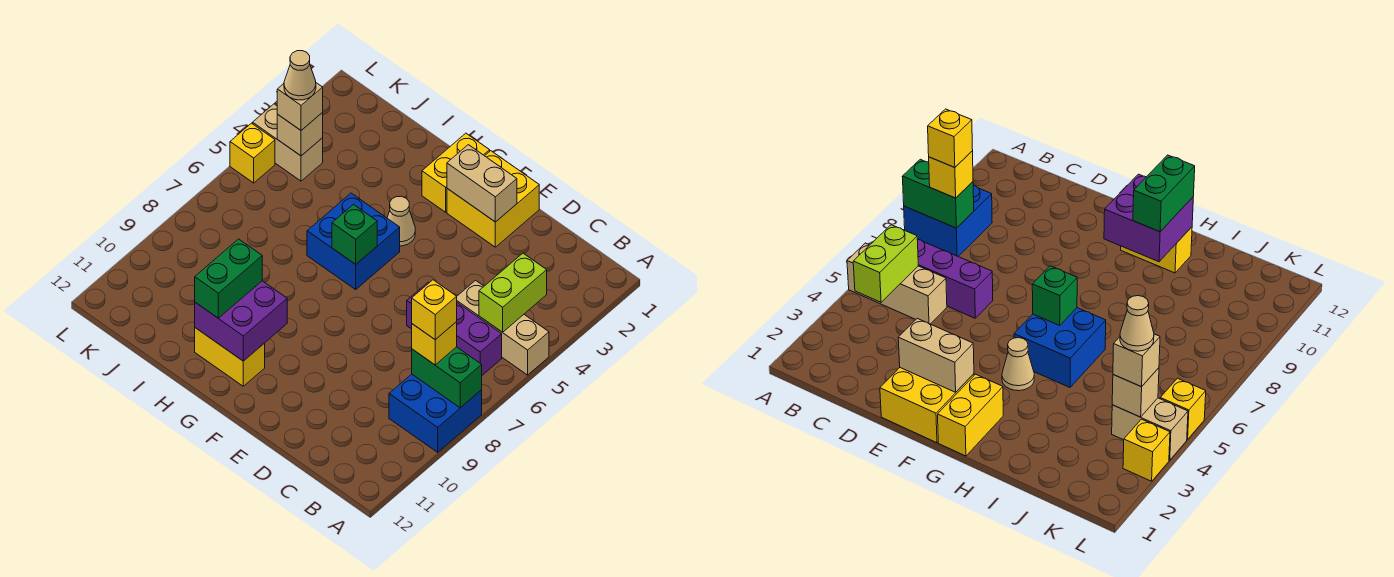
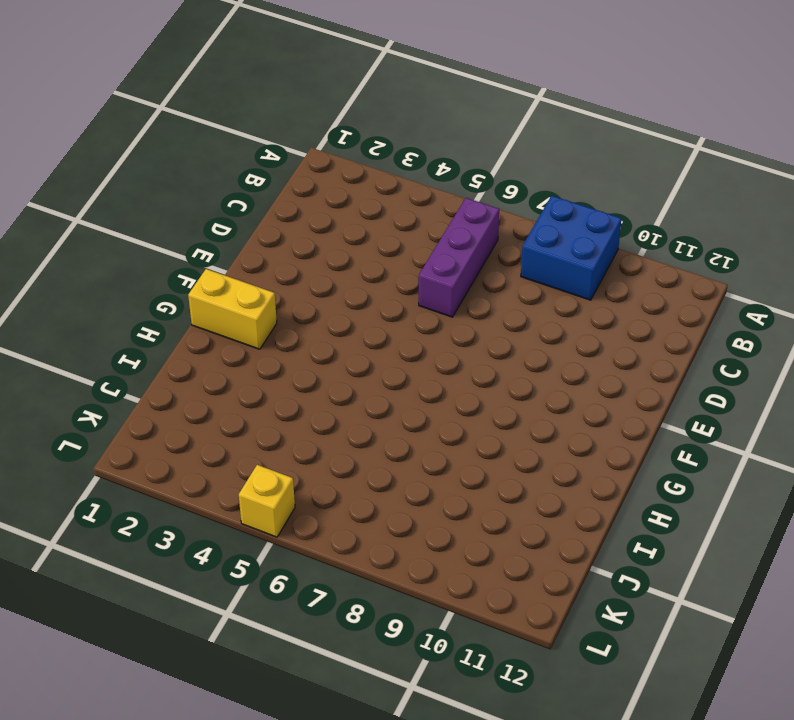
none -> tan brick A5:C5 level 1
none -> yellow brick E1:F2 level 1
none -> tan cone G4 level 1

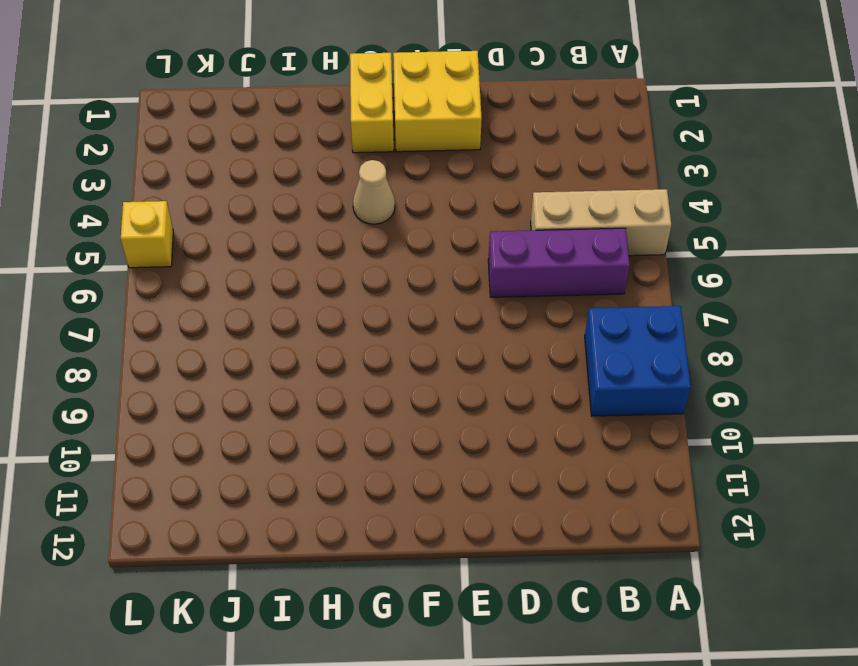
none -> blue brick G5:H6 level 1
none -> yellow brick G11:H11 level 1
none -> tan brick K4:L4 level 1

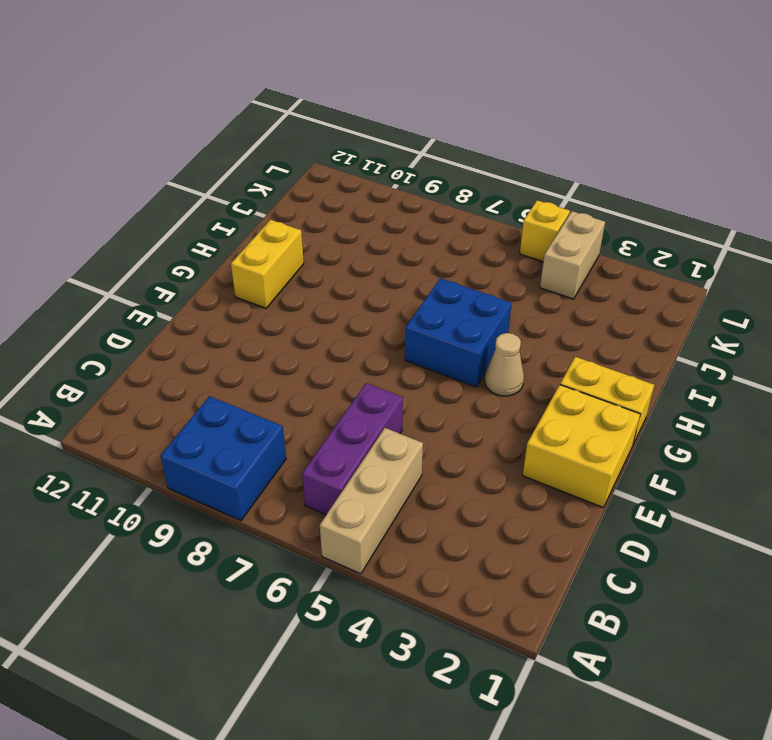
none -> yellow brick L3 level 1
none -> green brick A8:B8 level 2
none -> lime brick B4:B5 level 2

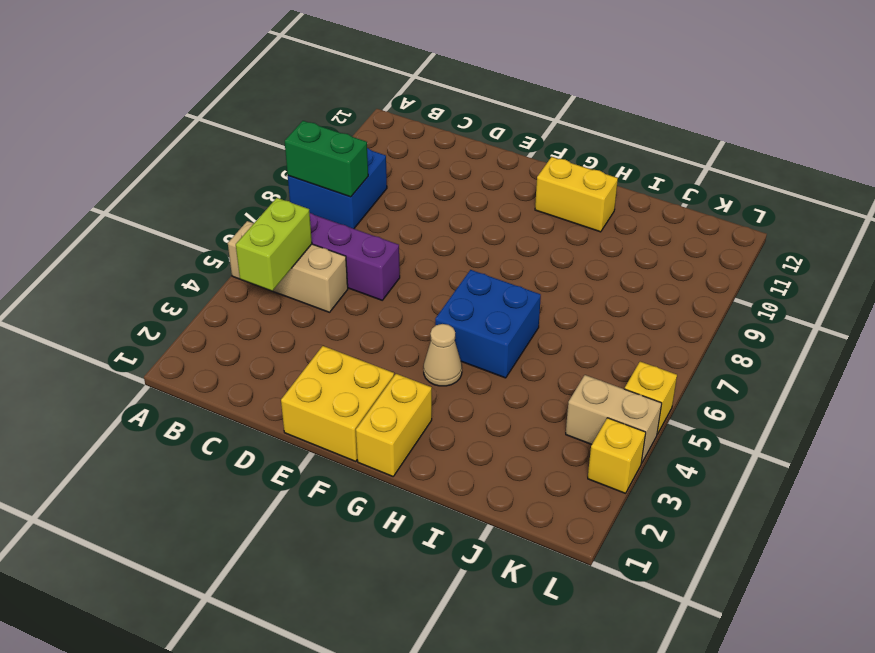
none -> tan brick E2:F2 level 2
none -> green brick G6 level 2
none -> purple brick G10:H11 level 2

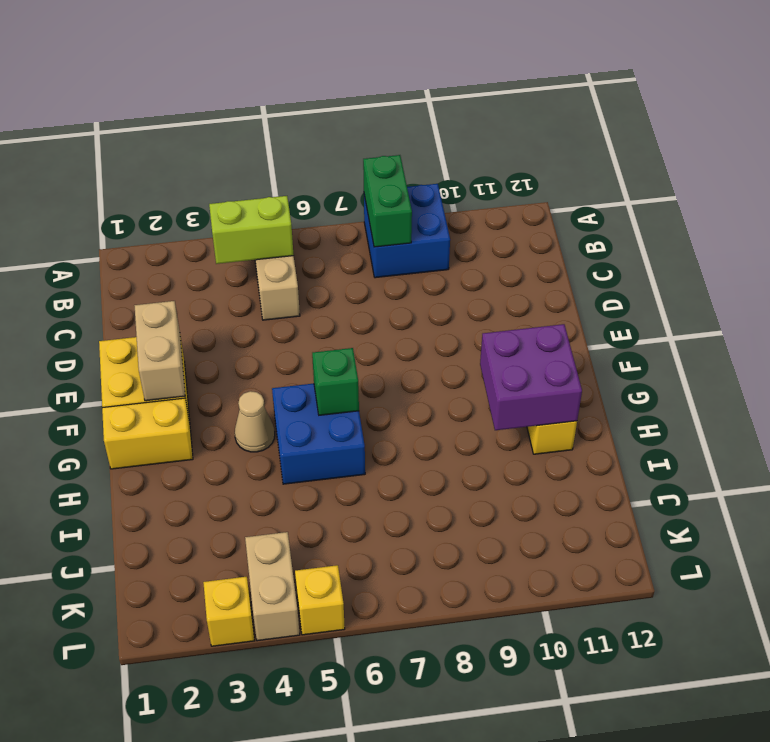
none -> purple brick B6:D6 level 1
none -> tan brick K4 level 2
none -> yellow brick B8 level 3

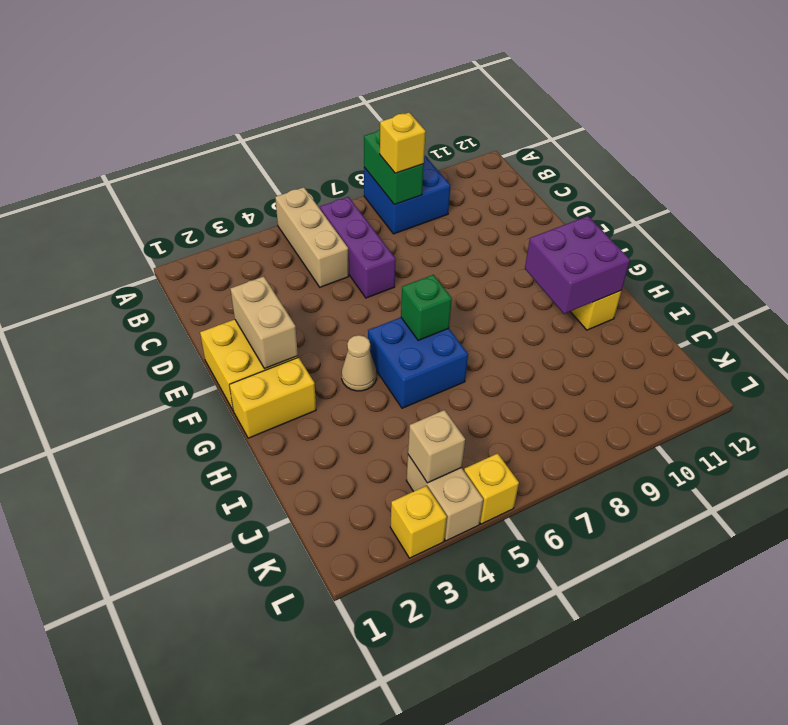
none -> lime brick B4:B5 level 2
none -> green brick H10:H11 level 3
none -> tan brick K4 level 3

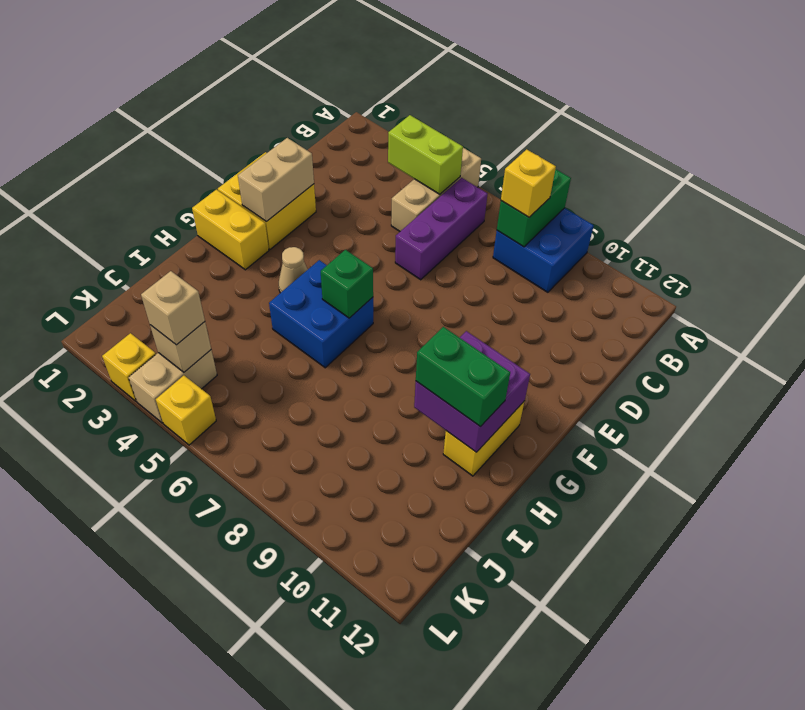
none -> yellow brick B8 level 4
none -> tan cone K4 level 4

